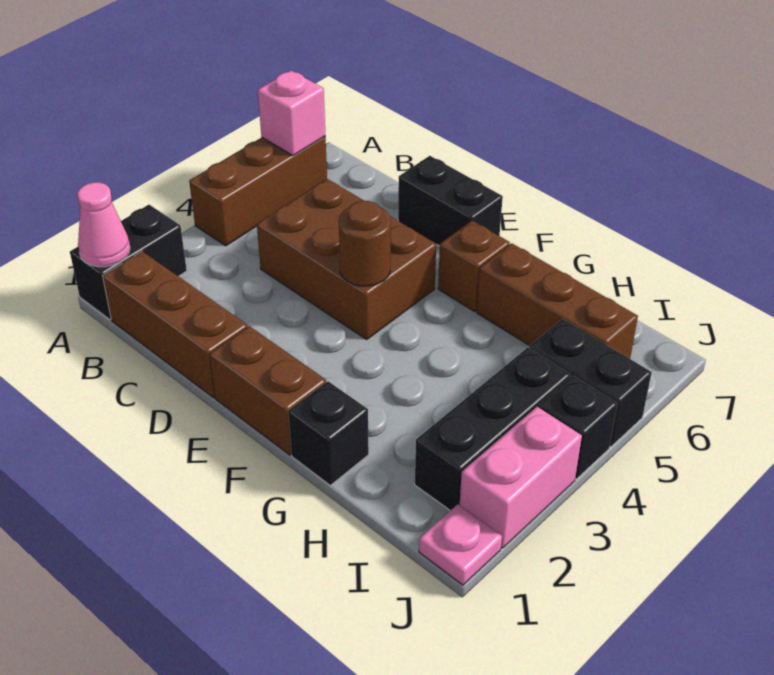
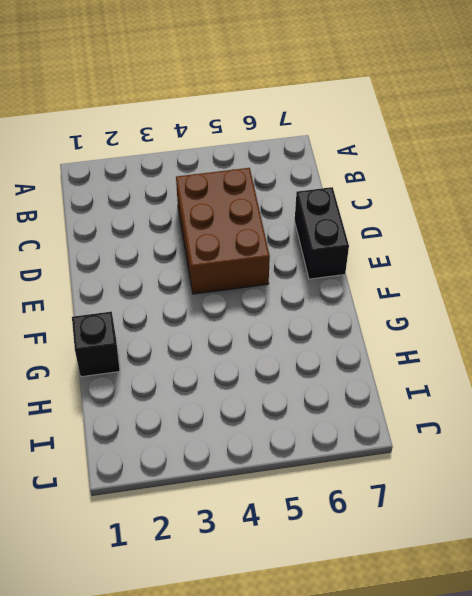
none -> black brick A1:A2 level 1
none -> brown brick A4:A6 level 1
none -> brown brick B1:D1 level 1

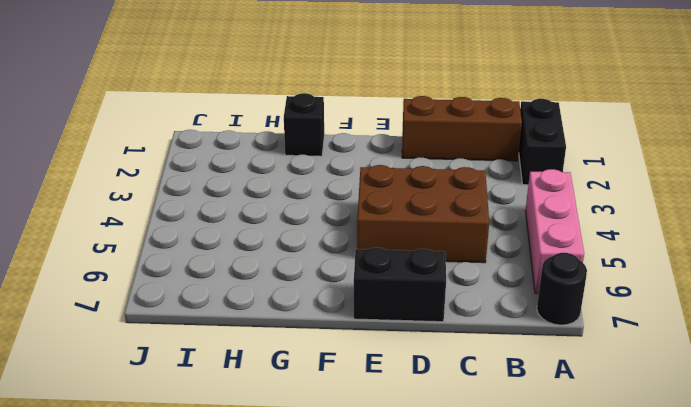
pink brick A4:A6 level 1 -> brown brick A4:A6 level 1
black round brick A7 level 1 -> none
none -> brown brick E1:F1 level 1
none -> brown brick F6 level 1
none -> brown brick G6:I6 level 1

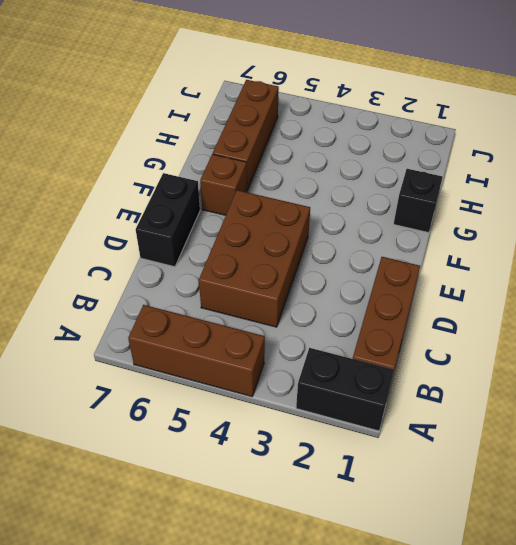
none -> brown brick E1:F1 level 1
none -> black brick I2:I4 level 1
none -> black brick I5:J5 level 1

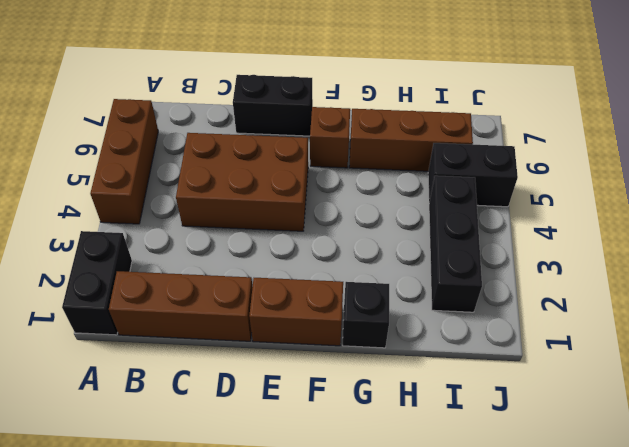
none -> pink plate J1 level 1
none -> pink brick J2:J3 level 1
none -> black brick J4 level 1

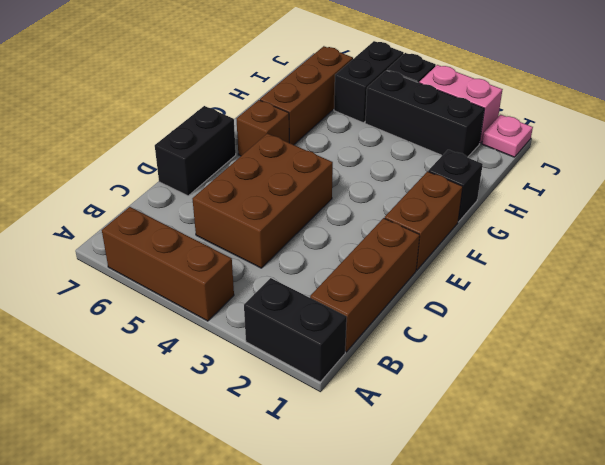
none -> pink cone A1 level 2
none -> pink brick A6 level 2
none -> brown round brick E4 level 2

